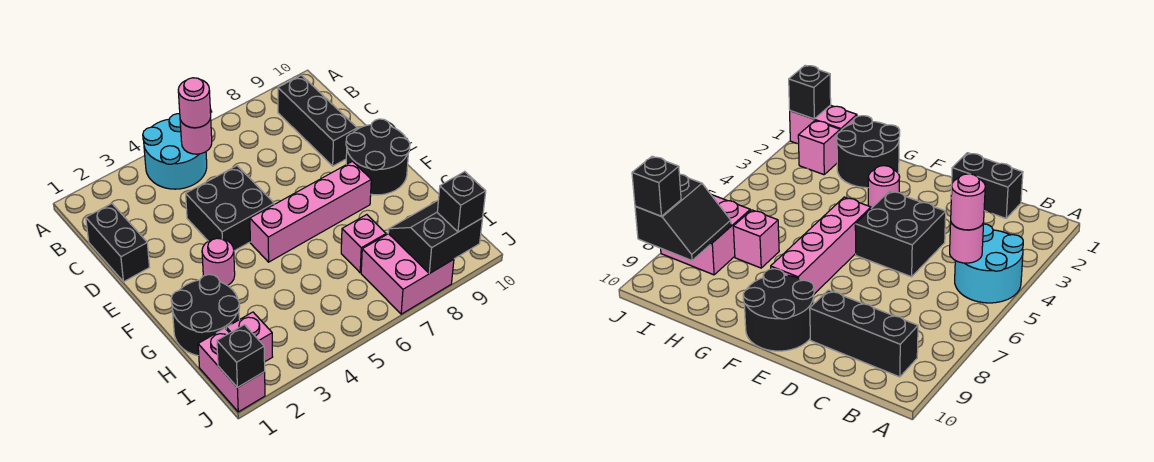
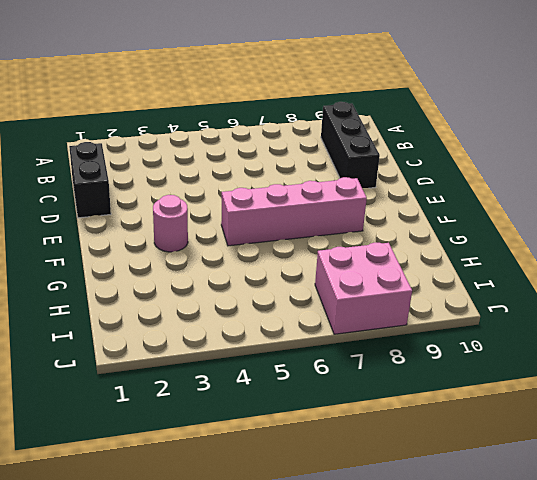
none -> cyan round brick A4:B5 level 1
none -> black brick D4:E5 level 1
none -> black round brick E9:F10 level 1

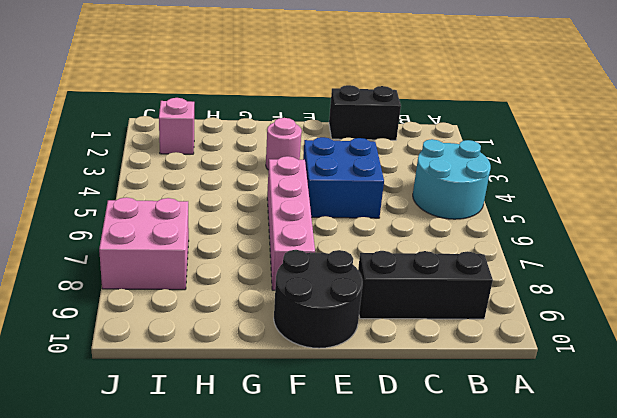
blue brick D4:E5 level 1 -> black brick D4:E5 level 1
none -> black round brick G1:H2 level 1
none -> pink brick H7 level 1
none -> pink brick I1:J1 level 1

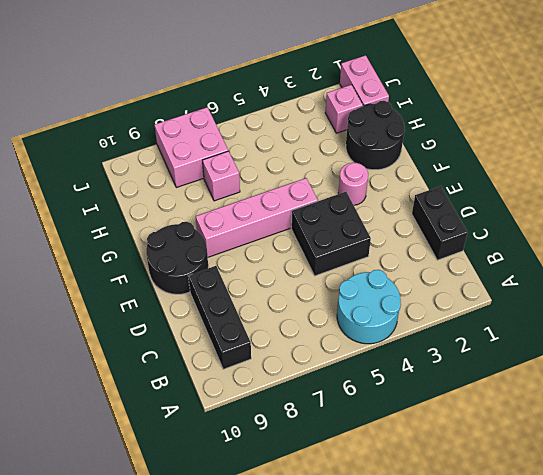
none -> pink round brick B5 level 2
none -> black slope I8:J9 level 2 top J
none -> black brick J1 level 2

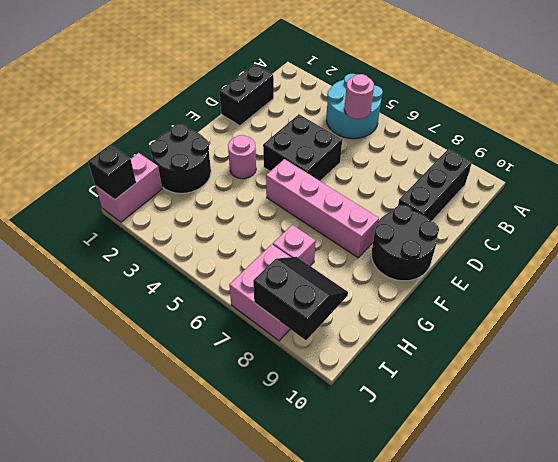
none -> pink brick I2 level 1
none -> pink round brick B5 level 3
none -> black brick J9 level 3

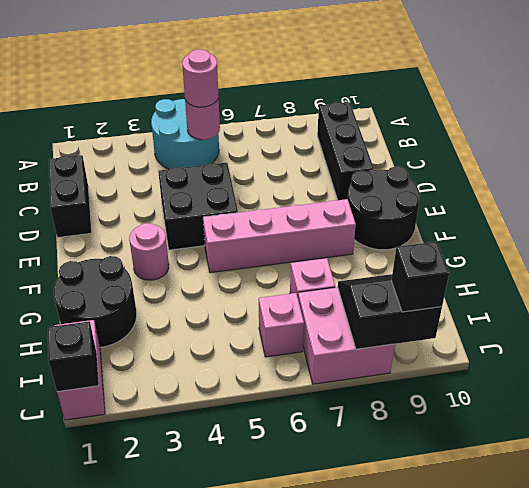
pink brick I6 level 1 -> pink brick I2 level 1

